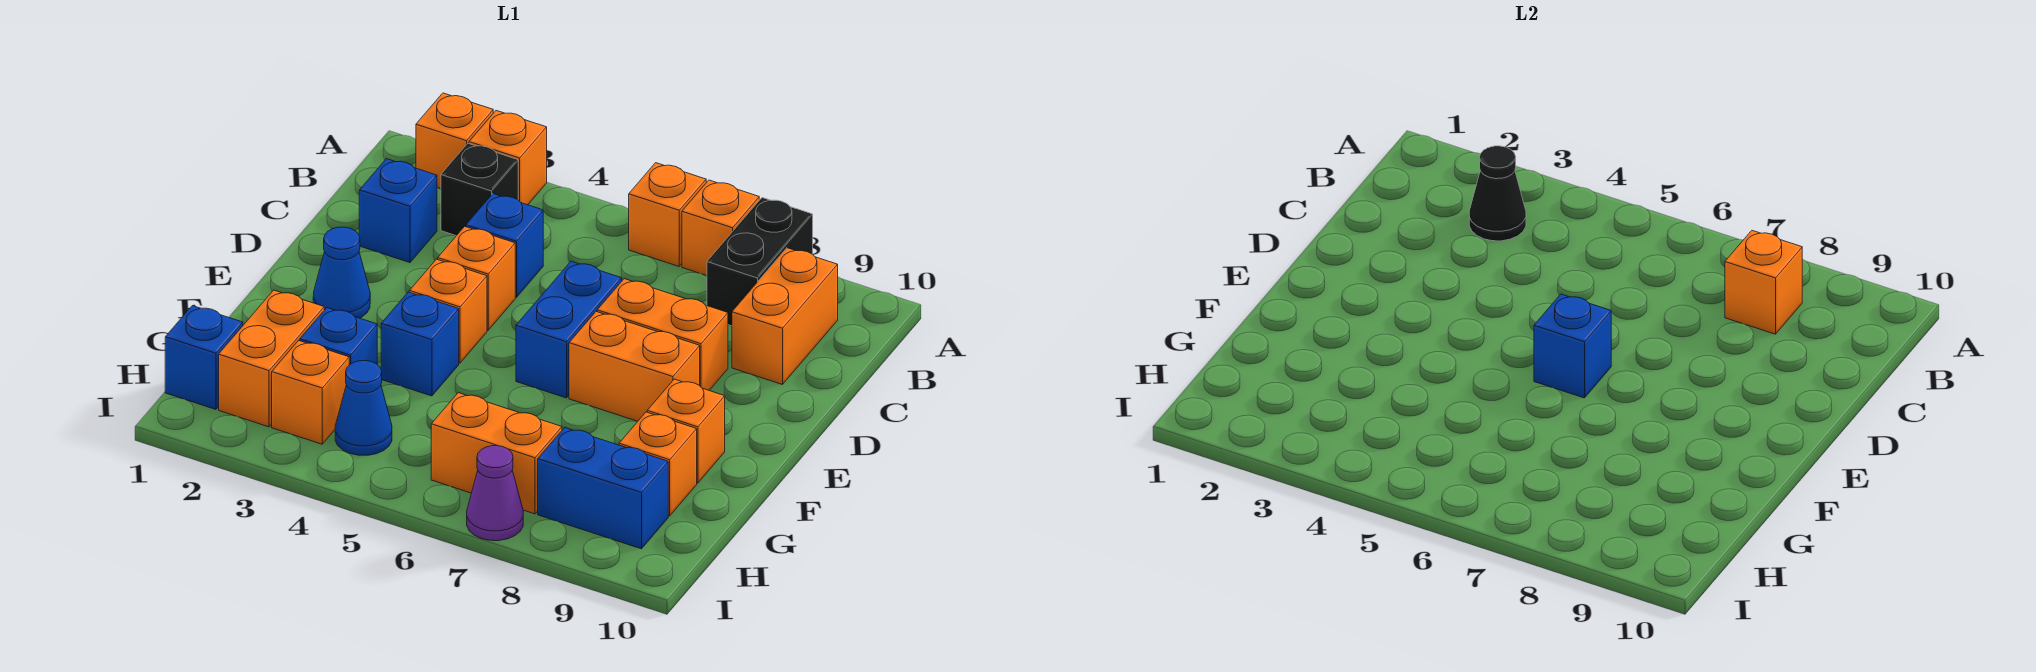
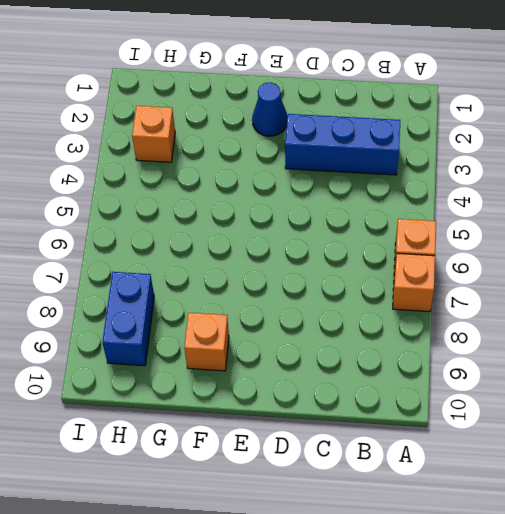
blue brick B3:D3 level 1 -> black brick B3 level 1
none -> orange brick A2 level 1
none -> orange brick A3 level 1
none -> black brick A8:B8 level 1

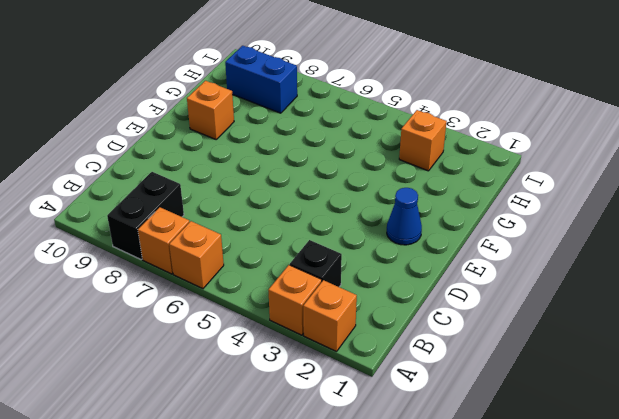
none -> orange brick B9:C9 level 1
none -> blue brick C2 level 1
none -> blue brick C4 level 1

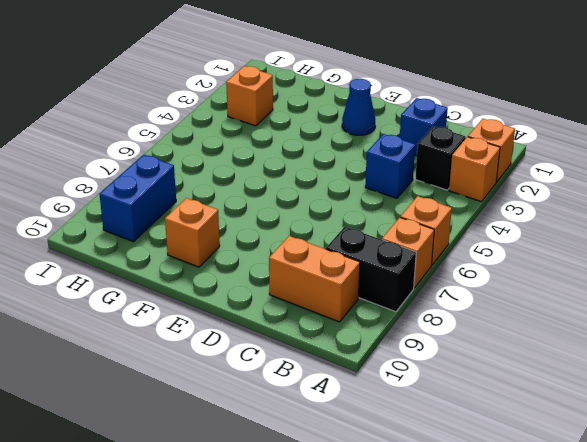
none -> orange brick D4 level 1
none -> blue brick D6:E6 level 1
none -> orange brick D7:D8 level 1

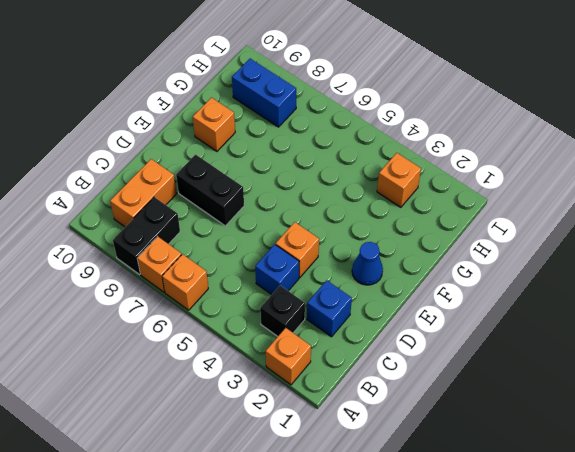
black brick D7:D8 level 1 -> orange brick D7:D8 level 1
none -> orange brick A3 level 1
none -> blue brick D6:E6 level 1
none -> orange brick E4 level 1

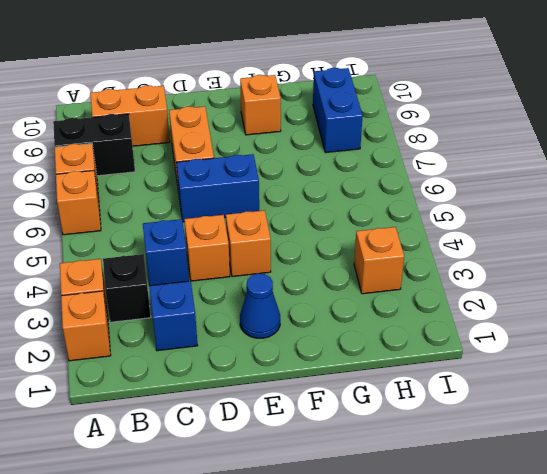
none -> orange brick E7:E8 level 1
none -> blue brick F4 level 1
none -> orange brick G2:H2 level 1

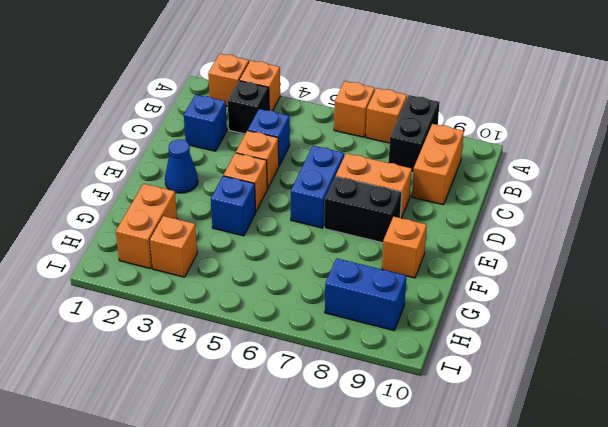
black brick E7:E8 level 1 -> orange brick E7:E8 level 1
none -> blue brick G3 level 1
none -> orange brick G9 level 1
none -> blue brick H1 level 1

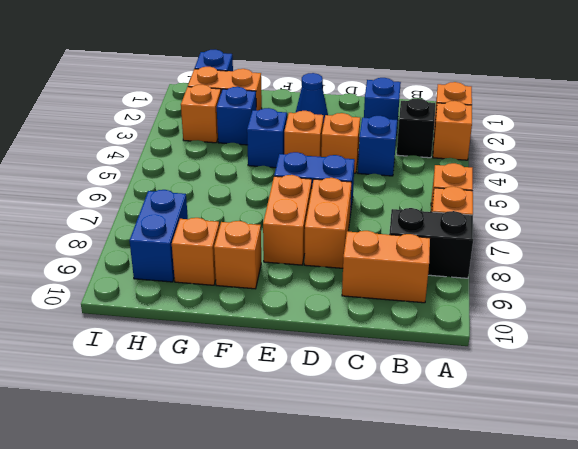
none -> blue cone H4 level 1
none -> orange brick H6:H7 level 1
none -> purple cone I7 level 1

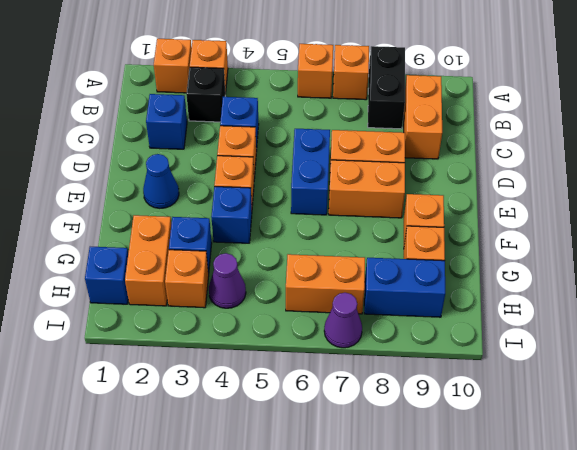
purple cone H4 level 1 -> blue cone H4 level 1
none -> black cone B3 level 2
none -> orange brick B8 level 2
none -> blue brick E6 level 2

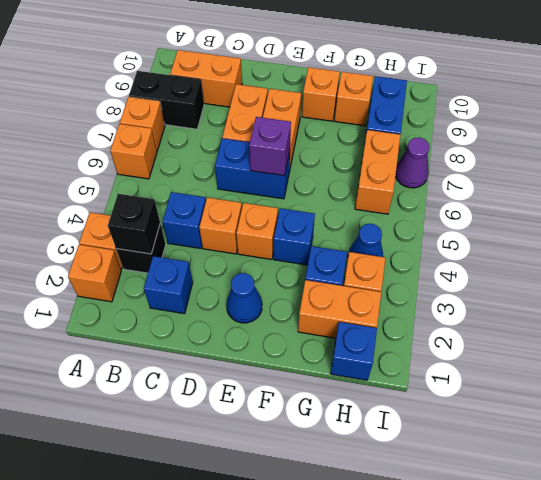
black brick B3 level 2 -> black cone B3 level 2
purple brick E6 level 2 -> blue brick E6 level 2
none -> orange brick B8 level 2

